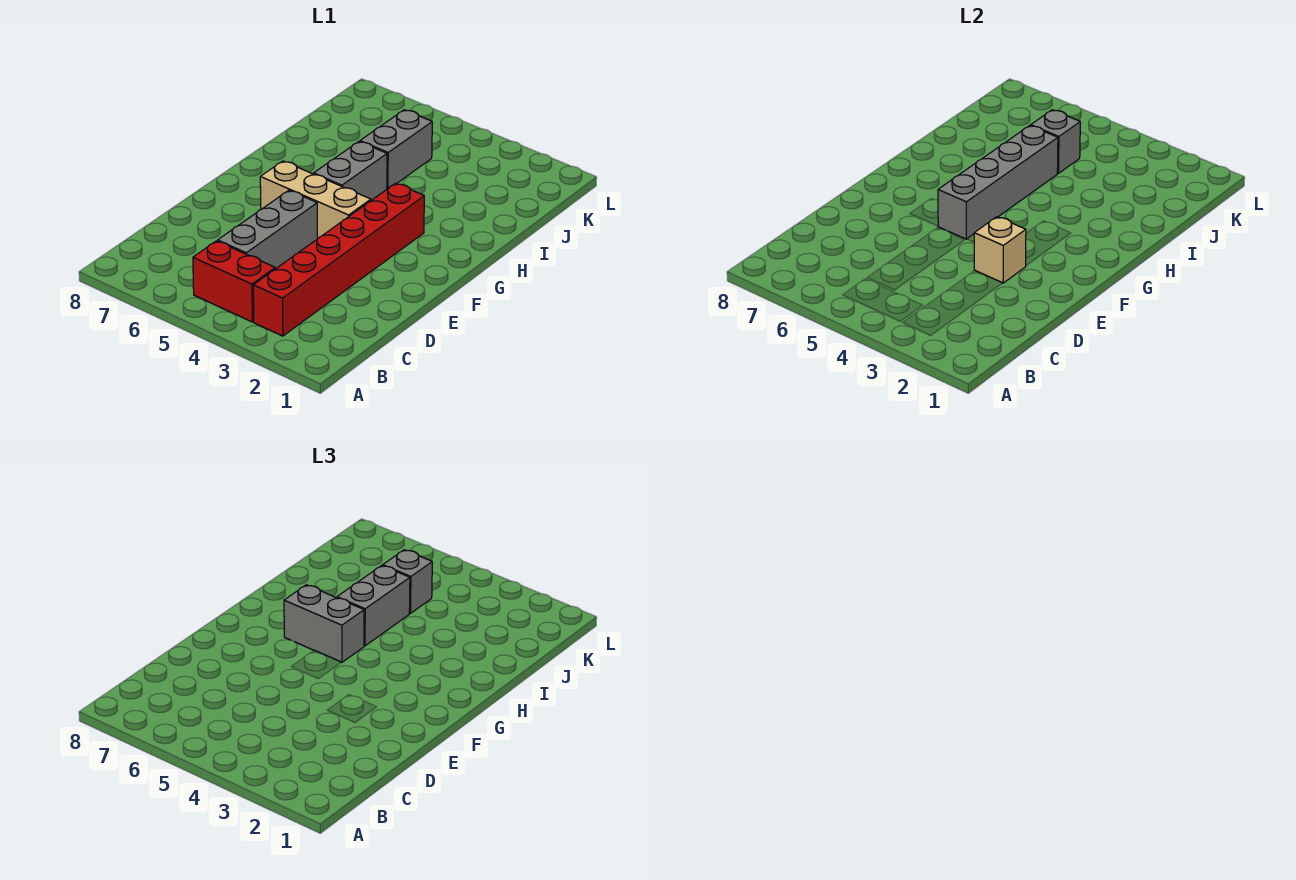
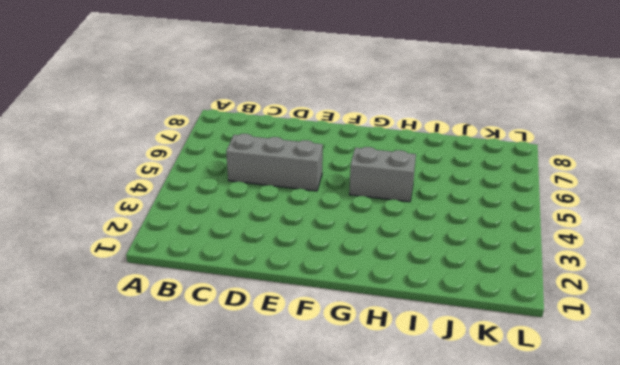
none -> red brick B3:G3 level 1
none -> red brick B4:B5 level 1
none -> tan brick F4:F6 level 1

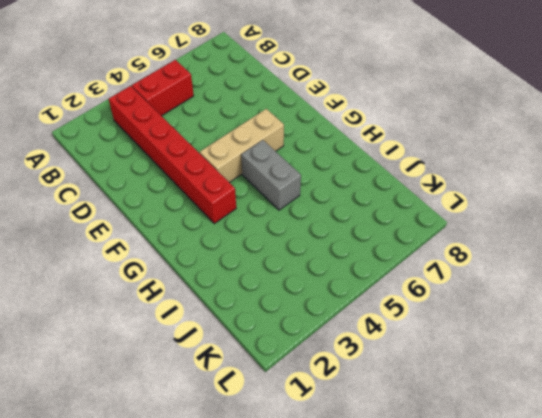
none -> grey brick C5:E5 level 1
none -> grey brick I5:J5 level 1
none -> tan brick E3 level 2

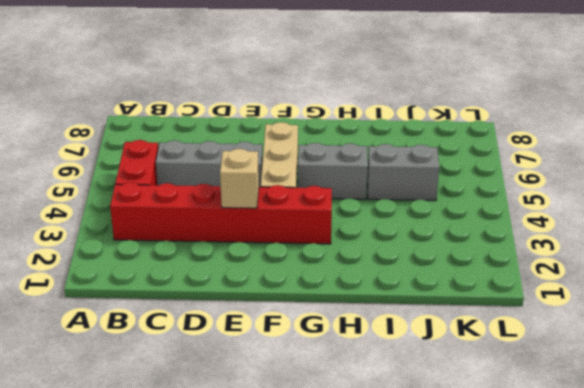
none -> grey brick F5:I5 level 2
none -> grey brick J5 level 2
none -> grey brick G5:G6 level 3

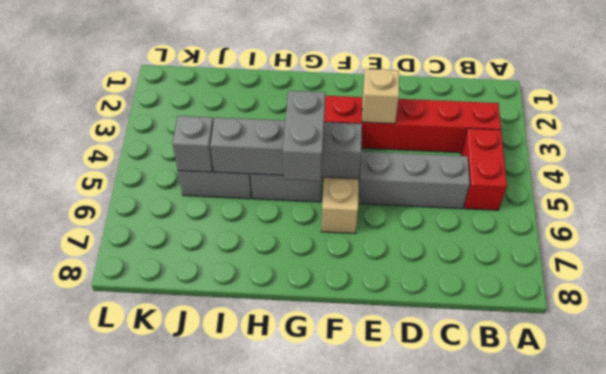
none -> grey brick H5:I5 level 3
none -> grey brick J5 level 3

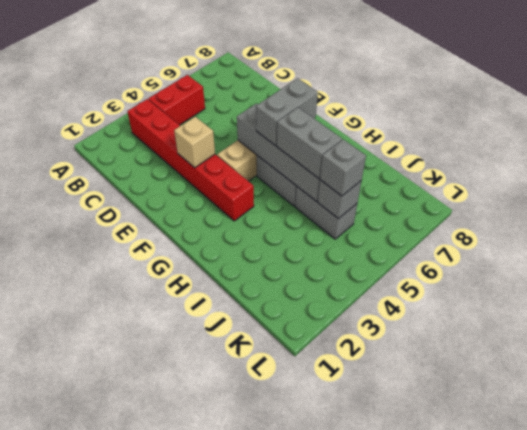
none -> grey brick C5:E5 level 1

